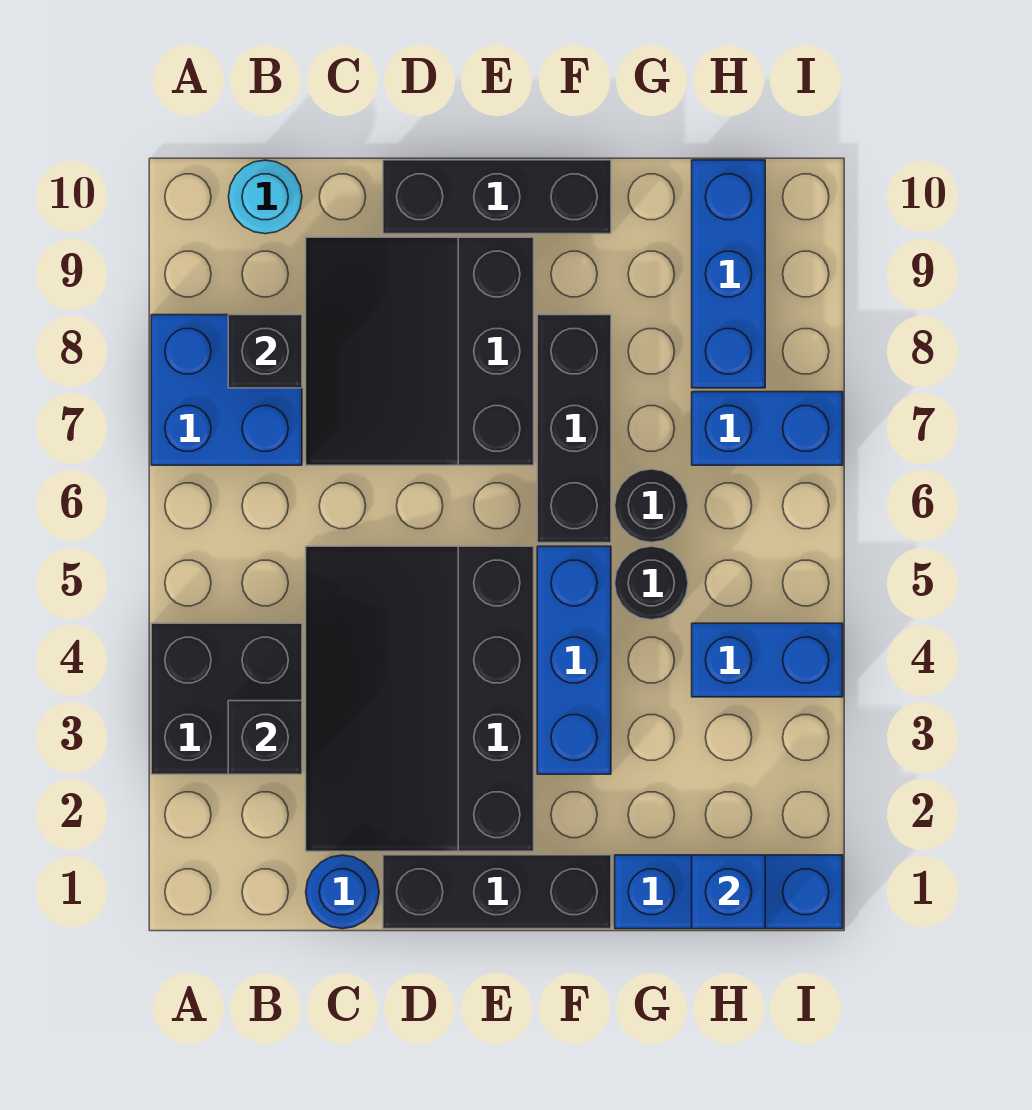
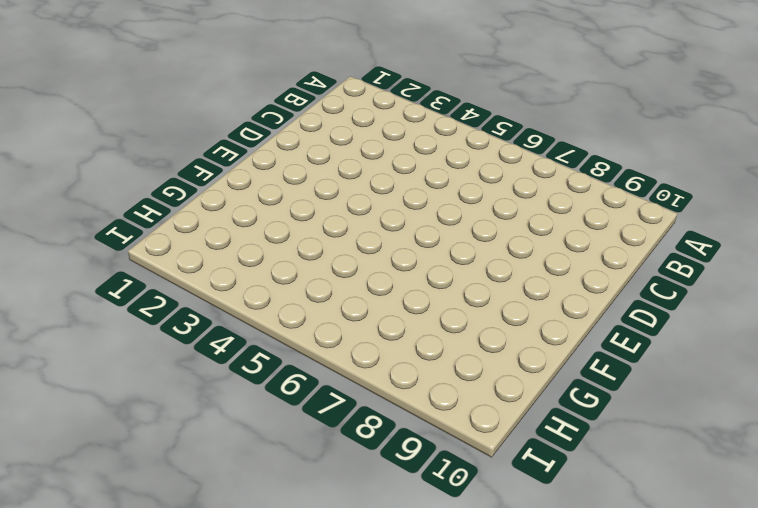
none -> black brick A3:B4 level 1
none -> blue brick A7:B8 level 1
none -> cyan round brick B10 level 1

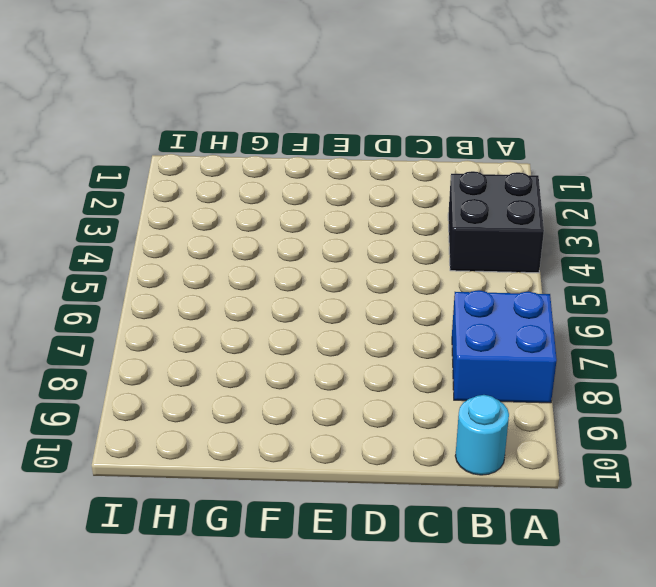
none -> blue round brick C1 level 1
none -> black slope C2:E5 level 1 top E
none -> black slope C7:E9 level 1 top E

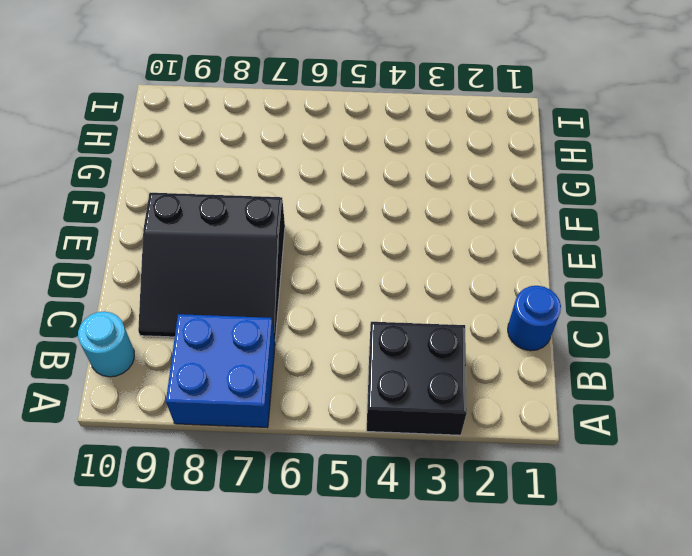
none -> black slope C2:E5 level 1 top E
none -> black brick D1:F1 level 1
none -> black brick D10:F10 level 1

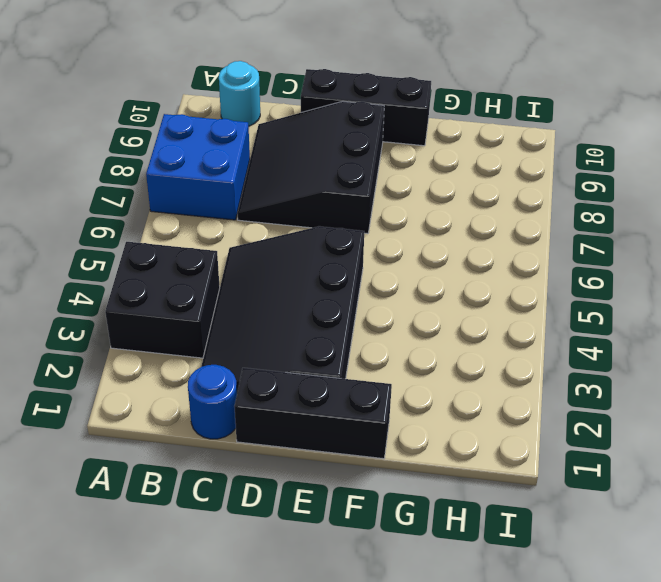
none -> blue brick F3:F5 level 1
none -> black brick F6:F8 level 1
none -> blue brick G1:I1 level 1

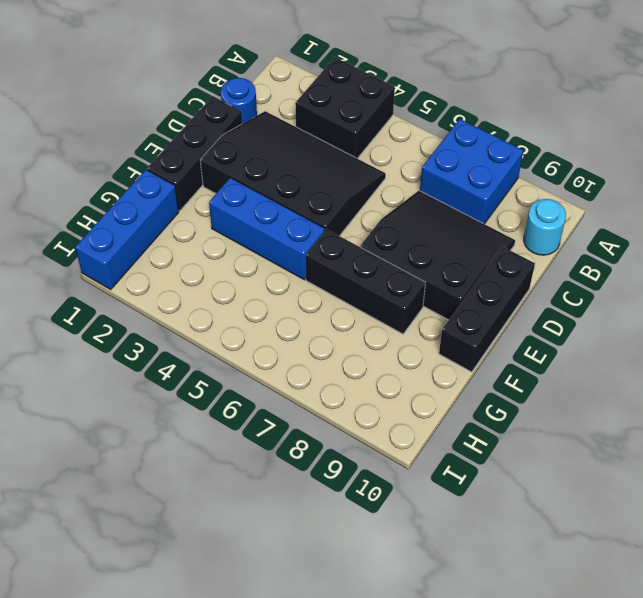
none -> black round brick G5 level 1
none -> black round brick G6 level 1
none -> blue brick H4:I4 level 1

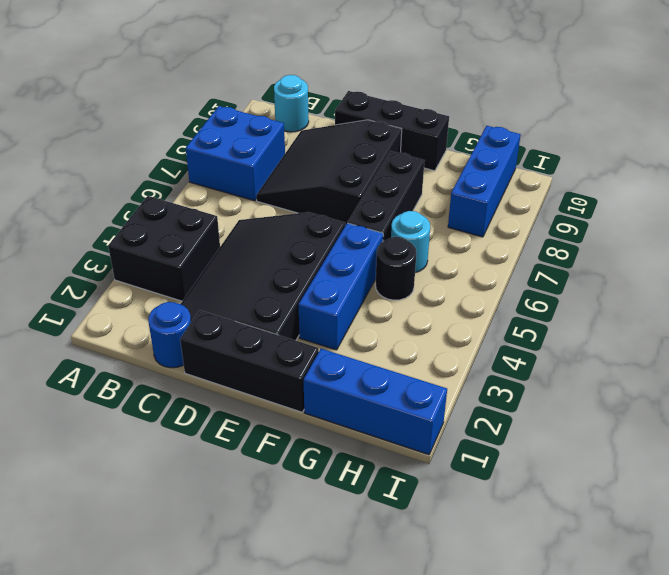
cyan round brick G6 level 1 -> black round brick G6 level 1
none -> blue brick H4:I4 level 1
none -> blue brick H7:I7 level 1
none -> black brick B3 level 2

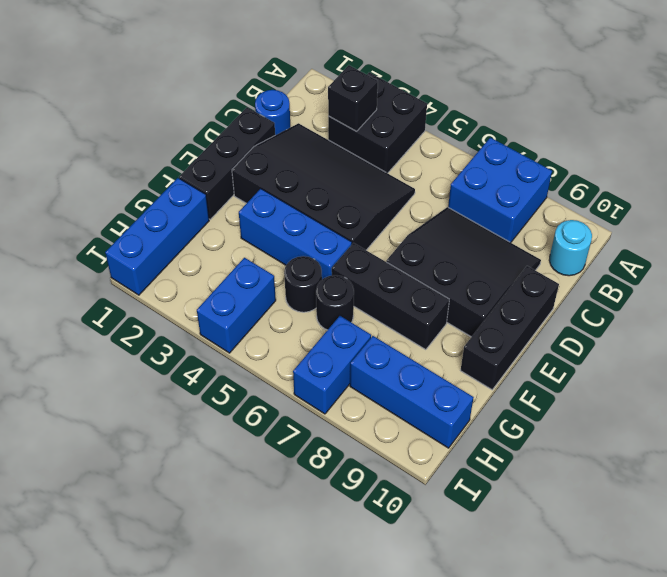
none -> black brick B8 level 2
none -> blue brick H1 level 2

